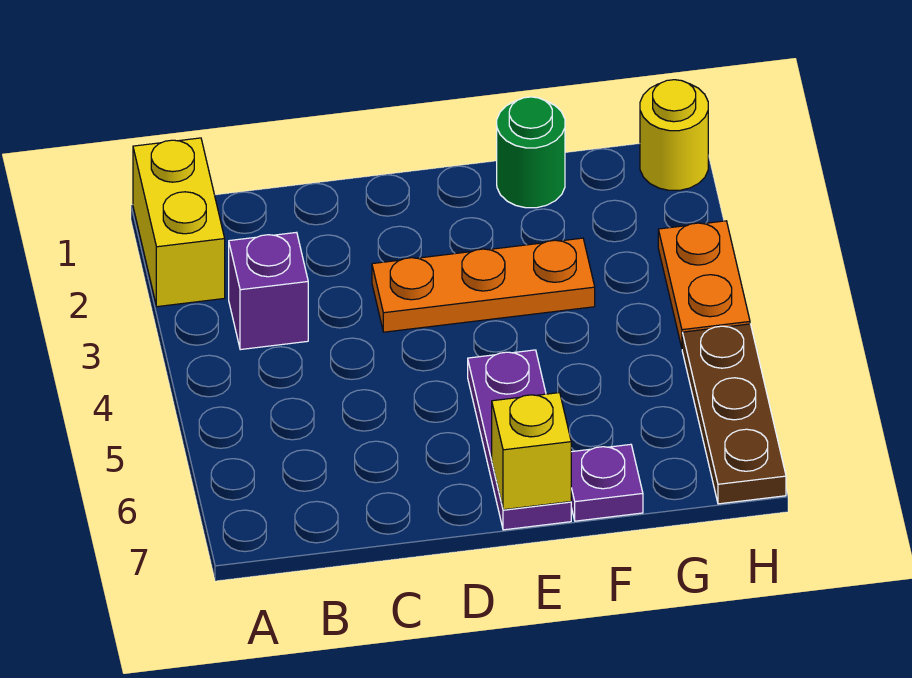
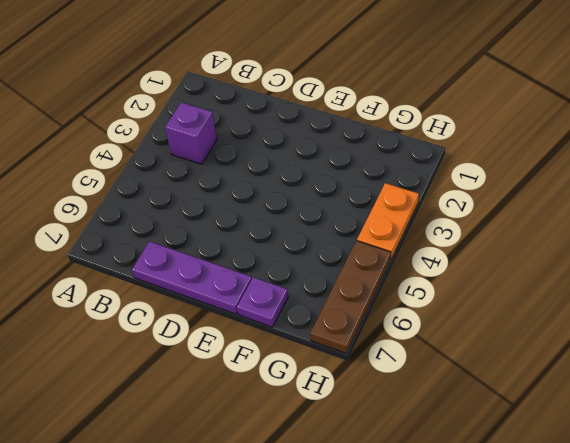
purple plate C7:E7 level 1 -> purple plate E5:E7 level 1
none -> yellow brick A1:A2 level 1
none -> orange plate D3:F3 level 1

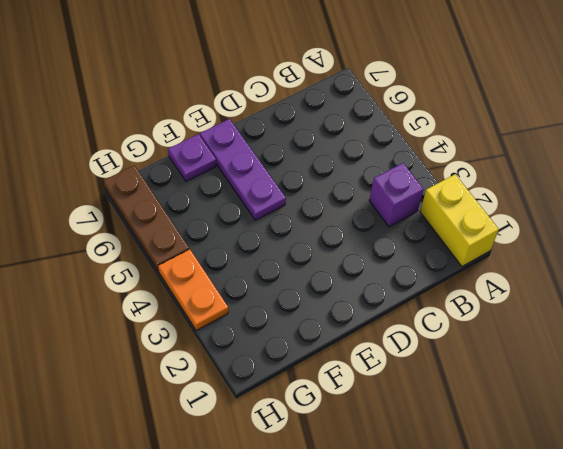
none -> orange plate D3:F3 level 1
none -> green round brick F1 level 1

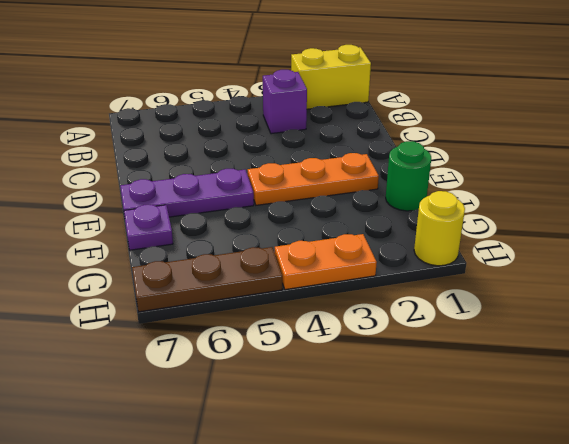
orange plate E2:E4 level 1 -> orange plate D3:F3 level 1
none -> yellow brick E7 level 2

